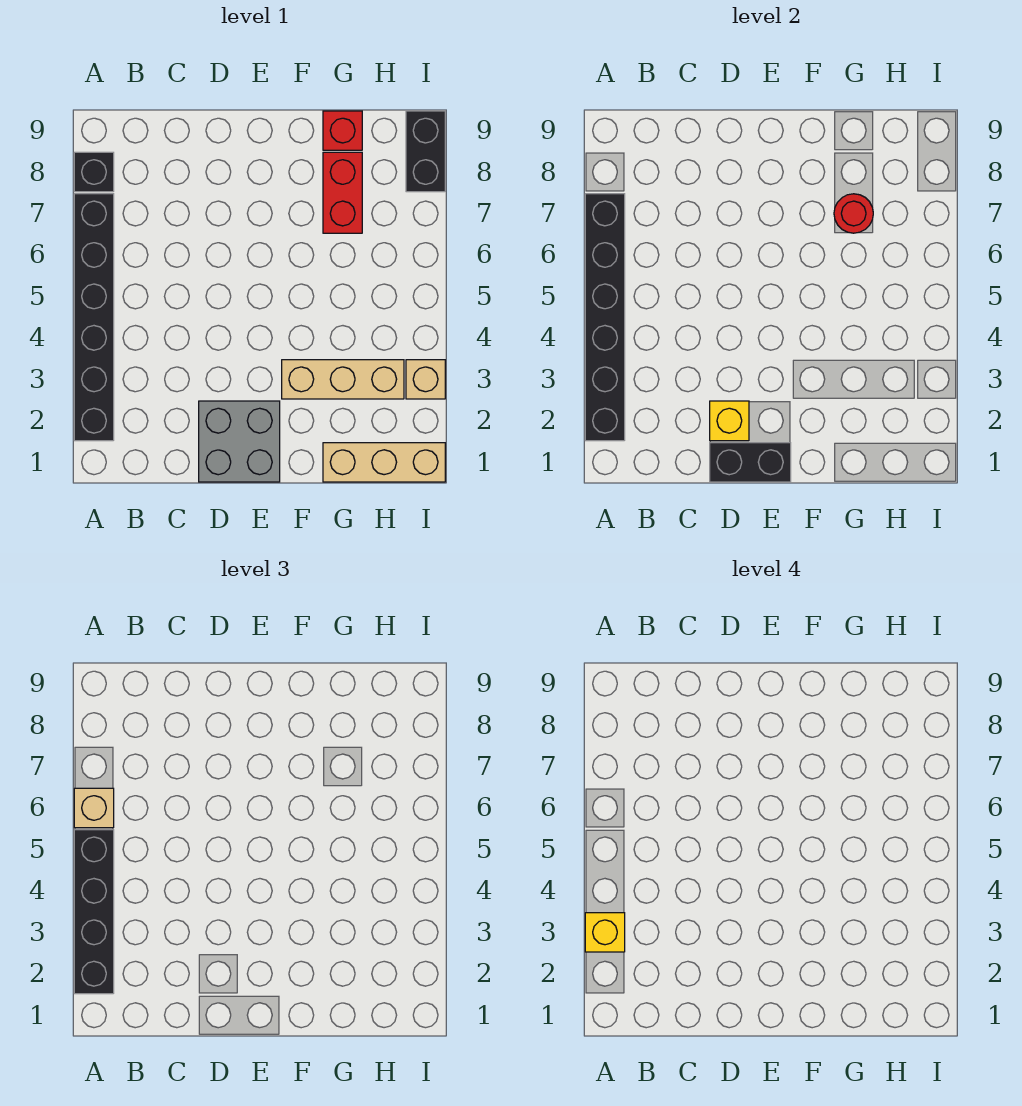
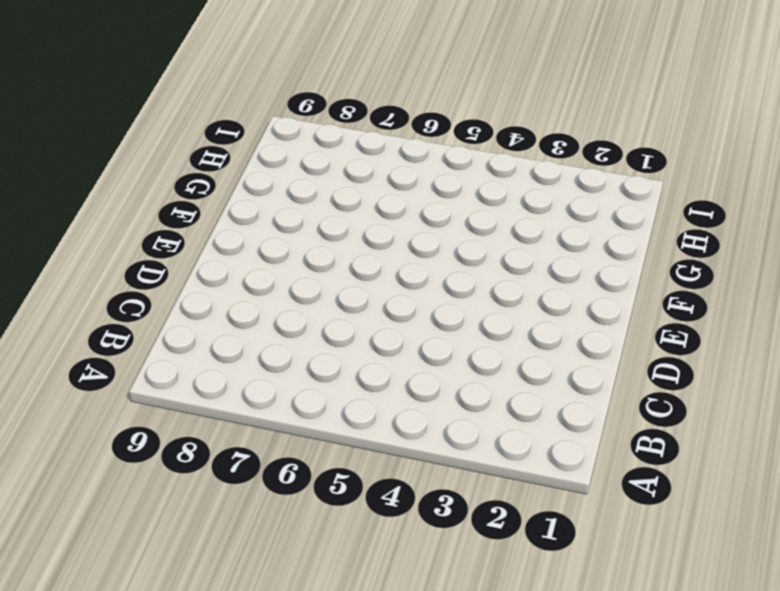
none -> black brick A2:A7 level 1
none -> black brick A8 level 1
none -> grey brick D1:E2 level 1

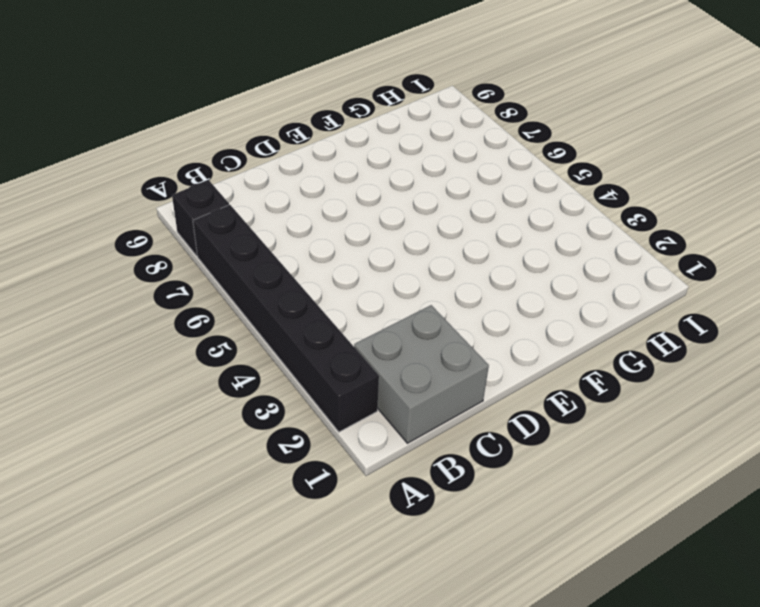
grey brick B1:C2 level 1 -> grey brick D1:E2 level 1
none -> tan brick F3:H3 level 1
none -> tan brick G1:I1 level 1
none -> red brick G7:G8 level 1

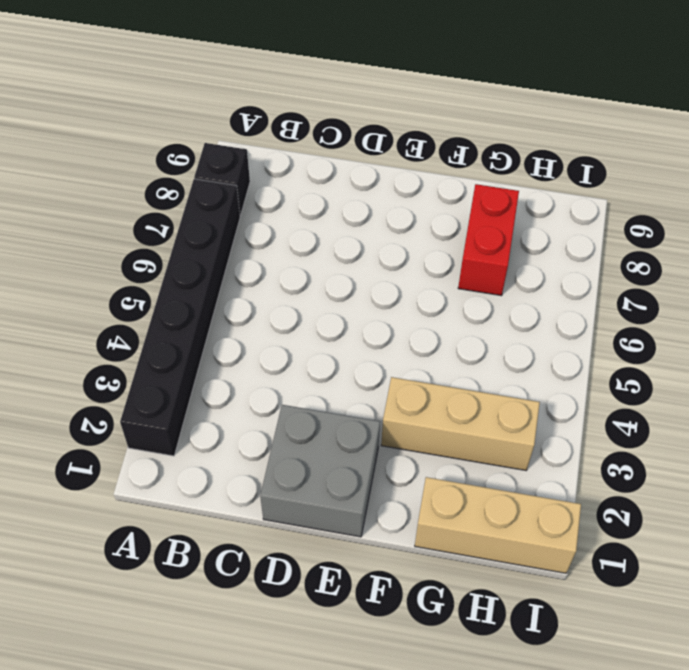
none -> red brick G9 level 1
none -> tan brick I3 level 1
none -> black brick I8:I9 level 1

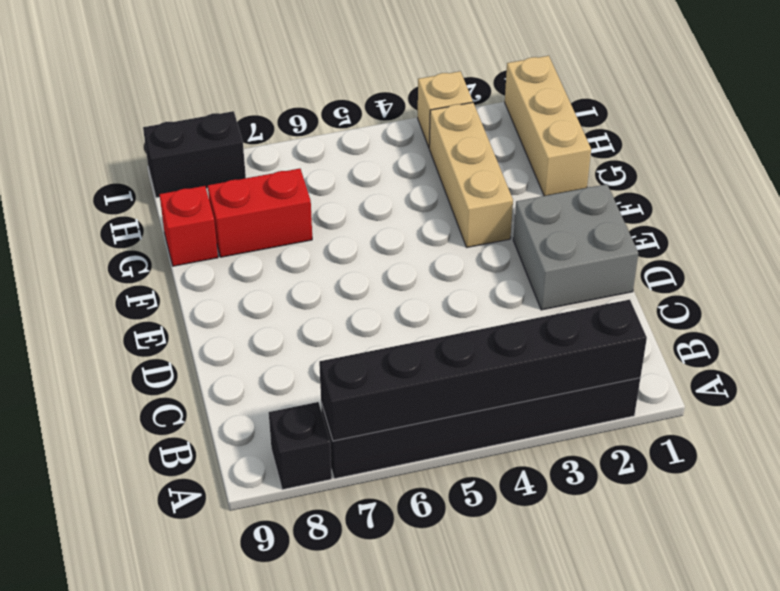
none -> black brick D1:E1 level 2
none -> yellow brick D2 level 2
none -> red round brick G7 level 2

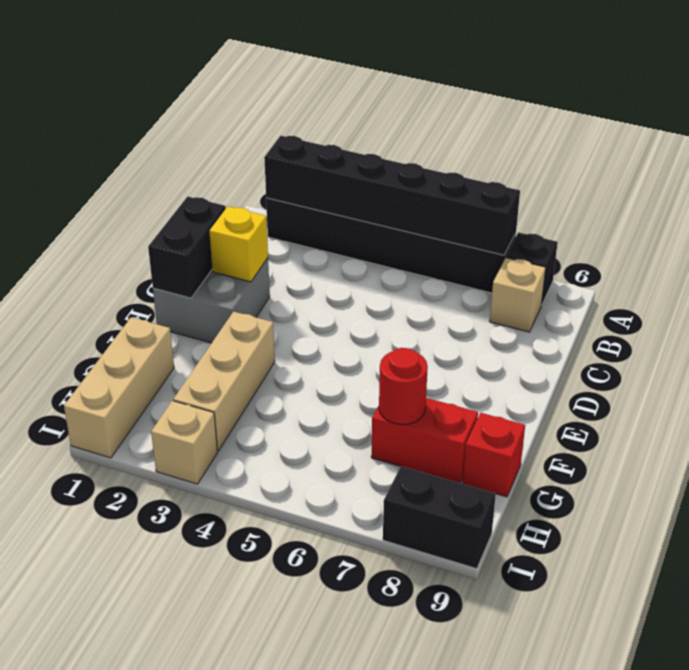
tan brick B8 level 1 -> tan brick A6 level 3
none -> black brick A2:A5 level 3
none -> yellow brick A3 level 4

